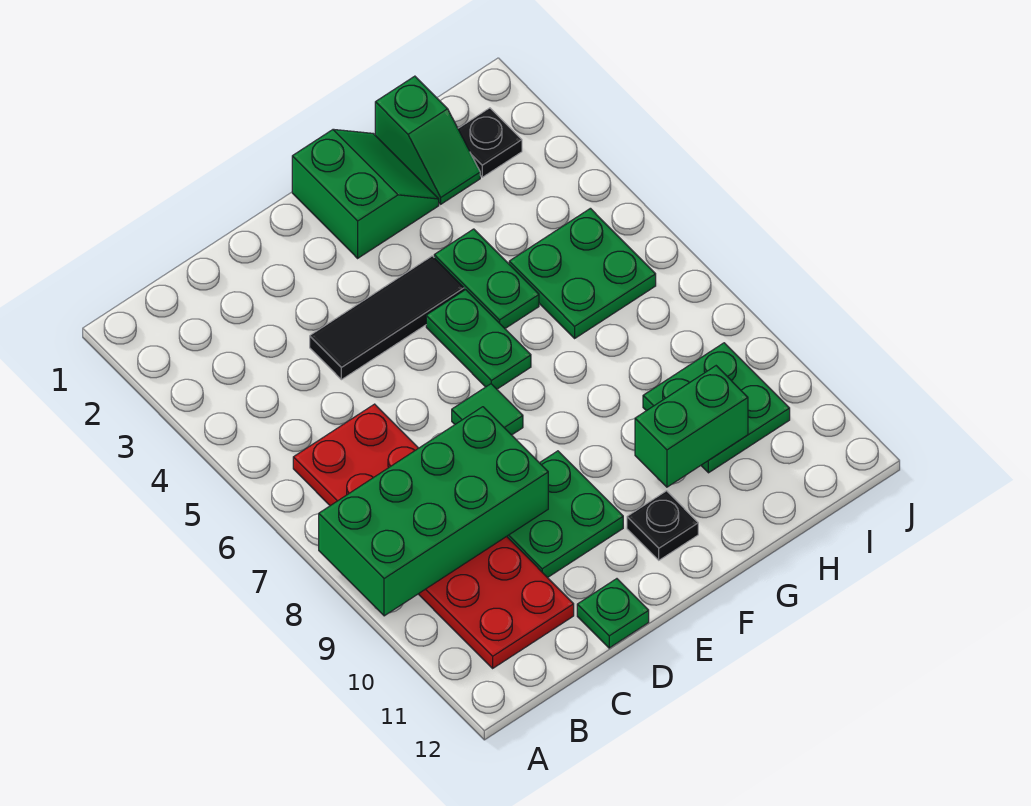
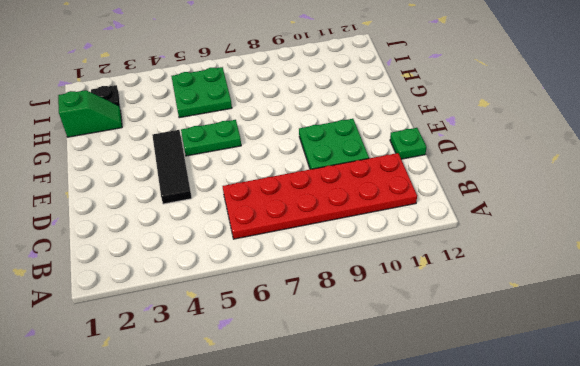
none -> green tile E7 level 1
none -> green slope F1:G2 level 1 top F
none -> black plate F11 level 1

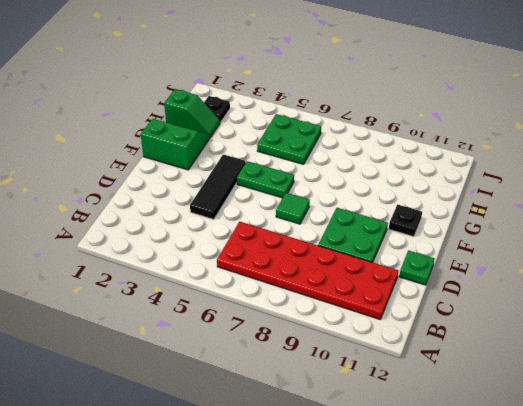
none -> green plate G4:G5 level 1
none -> green plate H9:I10 level 1
none -> green brick A8:D9 level 2

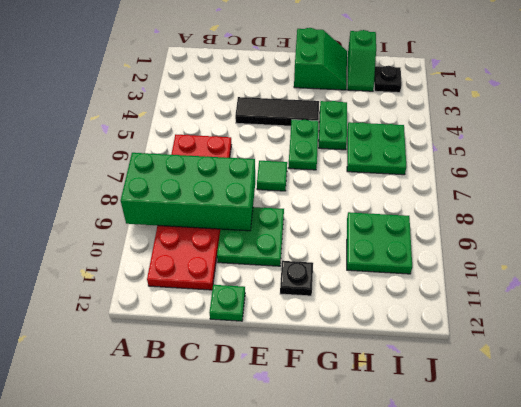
none -> green brick G10:H10 level 2

